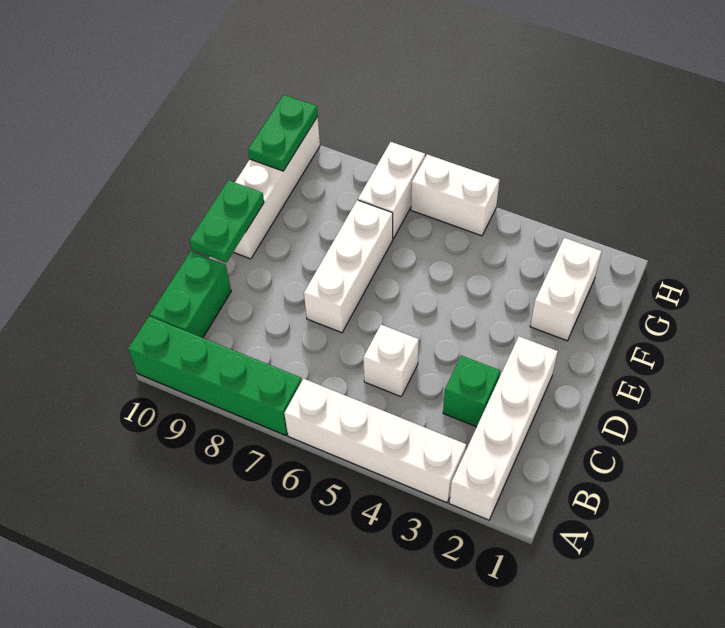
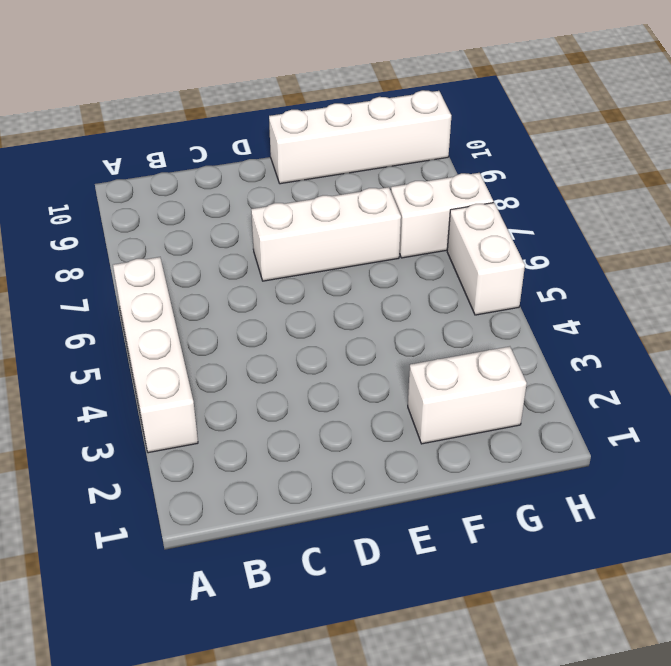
none -> white brick A2:D2 level 1
none -> green brick A7:A10 level 1
none -> green brick B10:C10 level 1

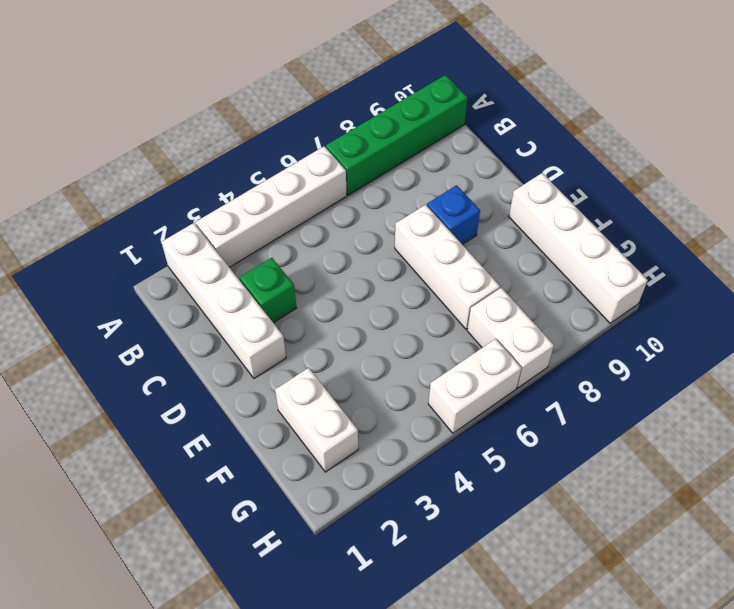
blue brick D8 level 1 -> none
none -> green brick B10:C10 level 1
none -> white brick C5 level 1
none -> green plate D10:E10 level 2

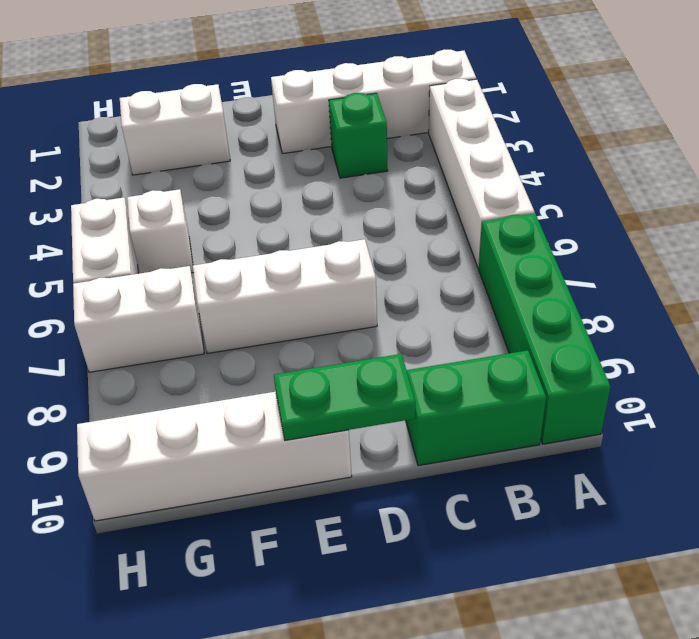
white brick G5 level 1 -> white brick C5 level 1
none -> green plate G10:H10 level 2

